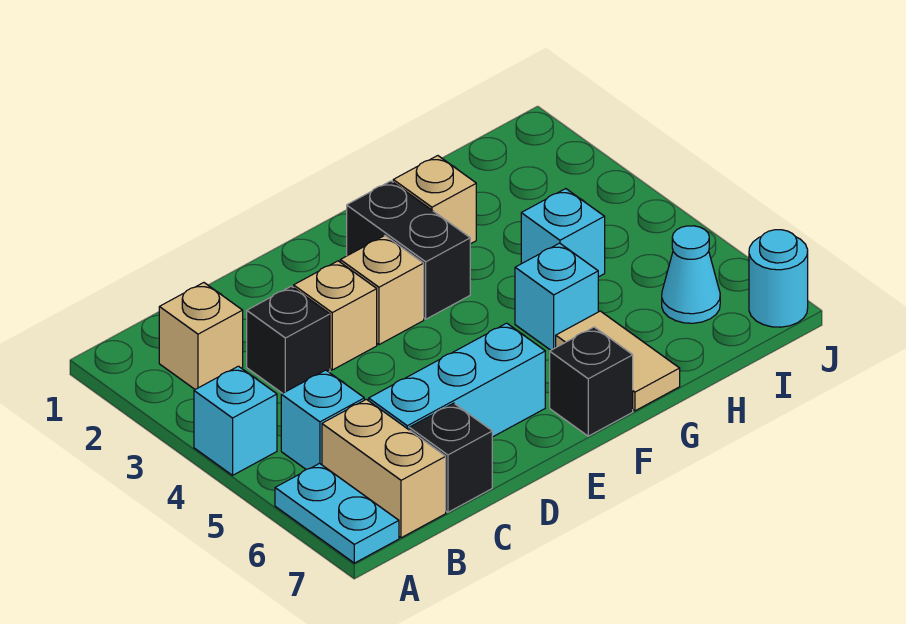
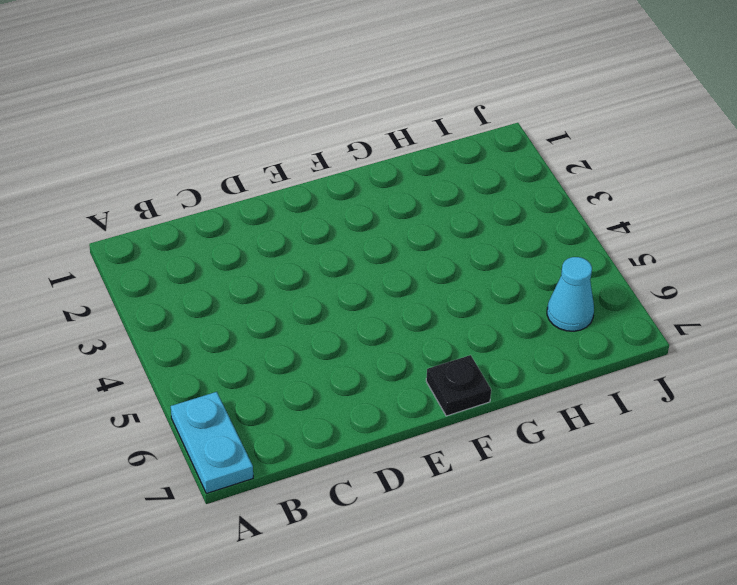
black plate F7 level 1 -> black brick F7 level 1
none -> cyan brick A4 level 1
none -> tan brick B2 level 1
none -> cyan brick B5 level 1

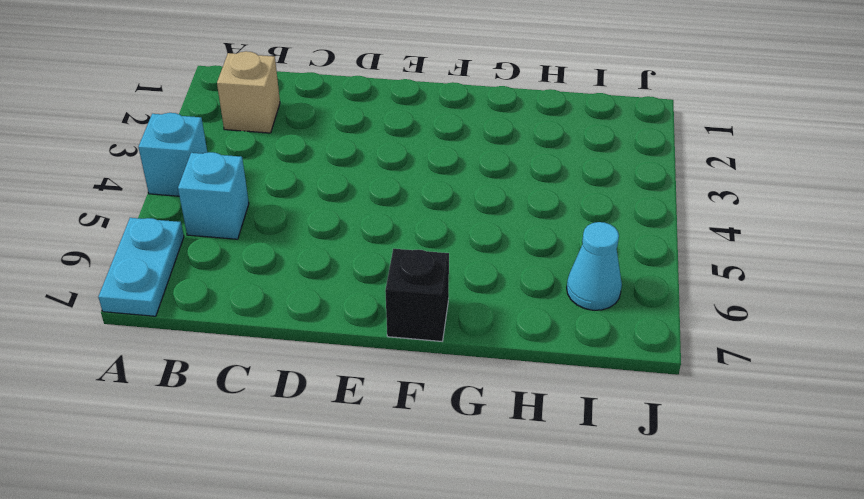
none -> tan brick B6:B7 level 1
none -> black brick C3 level 1
none -> cyan brick C6:E6 level 1

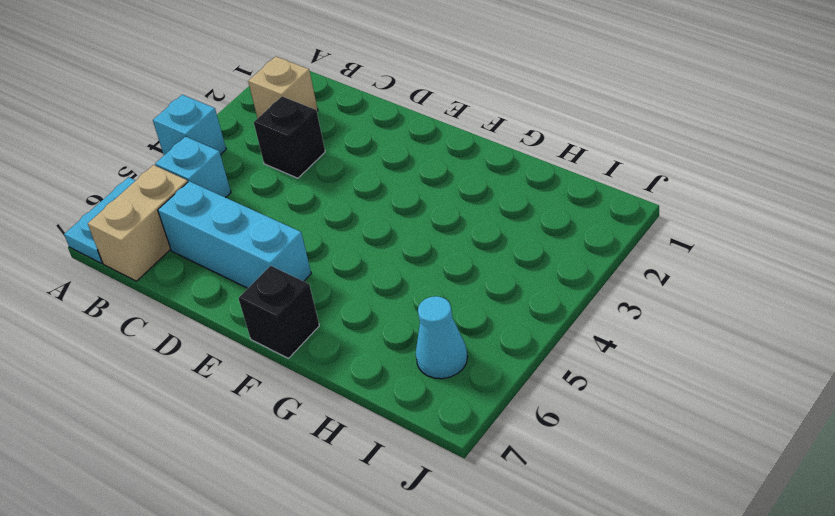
none -> black brick C7 level 1
none -> tan brick D3 level 1
none -> tan brick E3 level 1

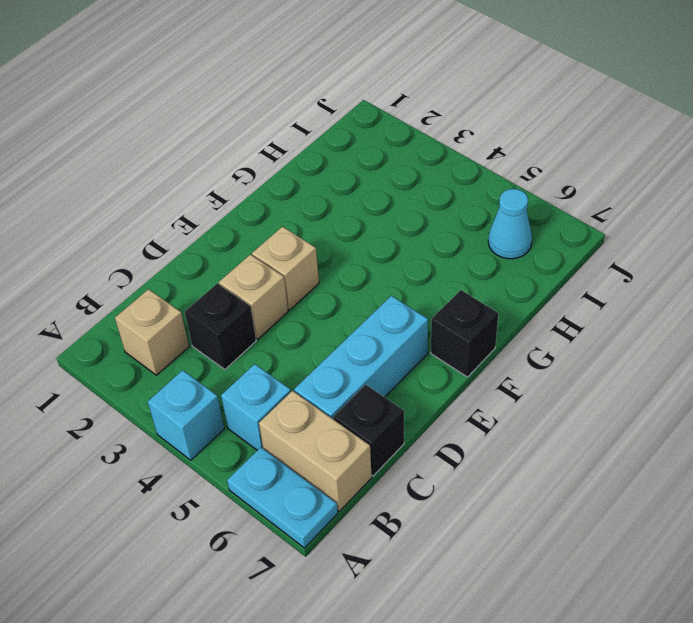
none -> black brick F2:F3 level 1
none -> tan brick G2 level 1
none -> cyan brick G5 level 1

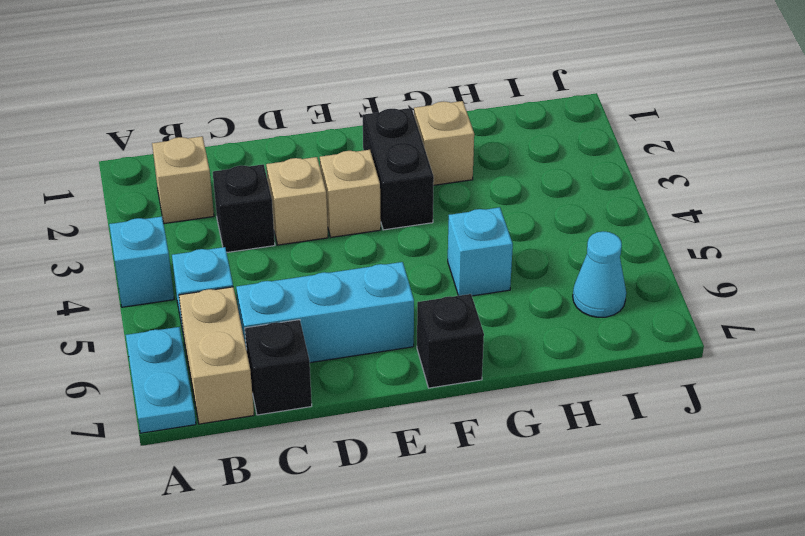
none -> tan tile G6:G7 level 1
none -> cyan brick H4 level 1
none -> cyan round brick J7 level 1

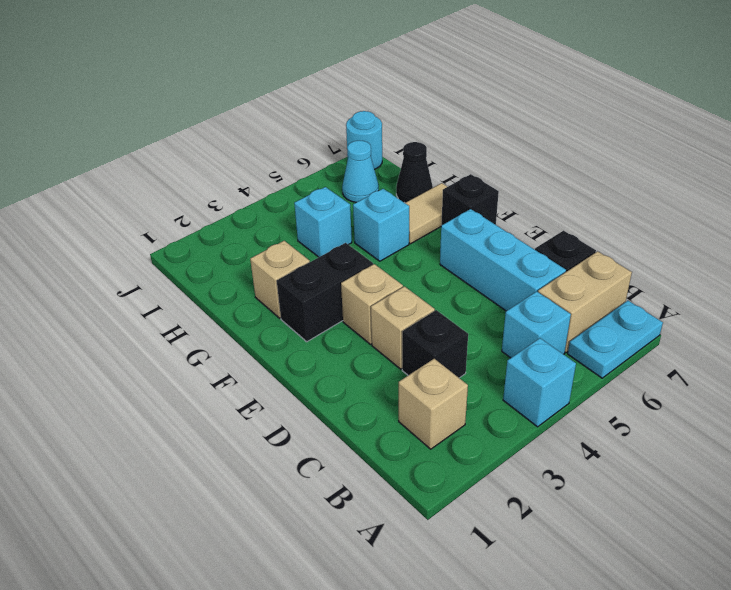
black cone H7 level 1 -> none

